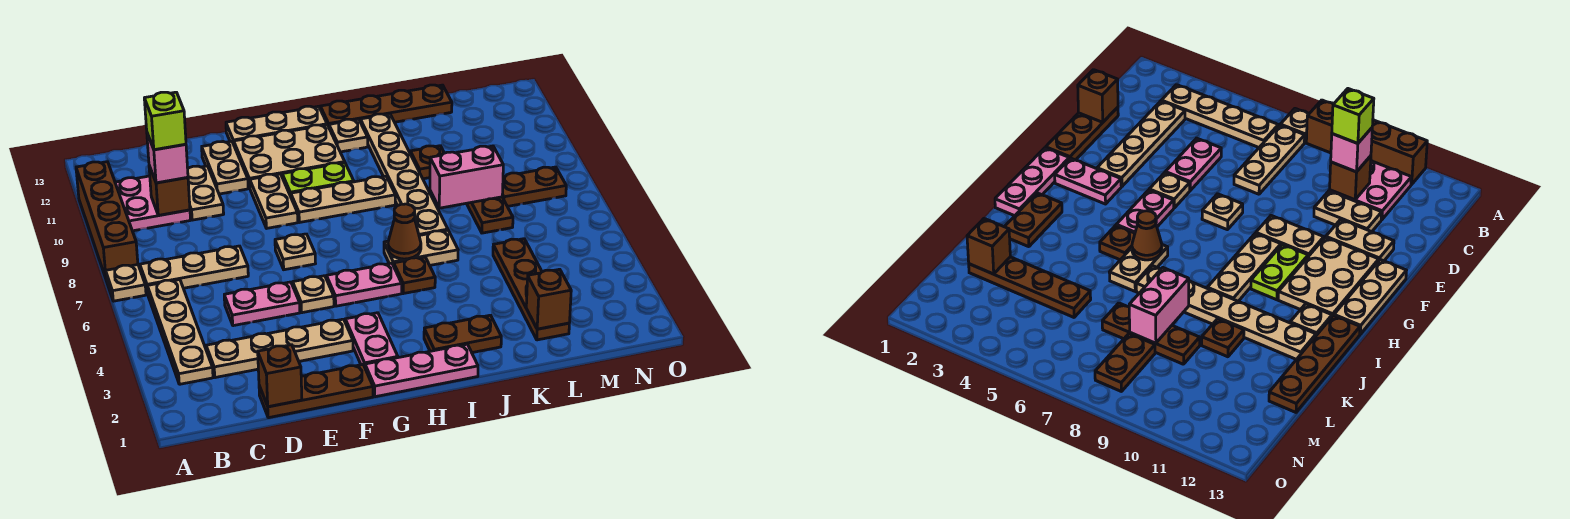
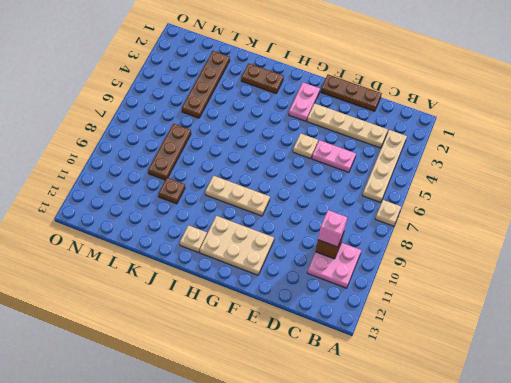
none -> brown brick A8:A11 level 1
none -> tan plate B7:D7 level 1
none -> tan plate D10:D11 level 1
none -> tan plate E11:E12 level 1

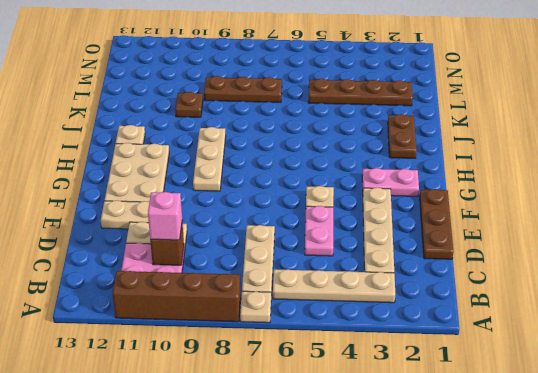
none -> tan plate F7 level 1
none -> tan plate F9:F10 level 1
none -> tan plate F13:H13 level 1
none -> pink plate G1:I1 level 1

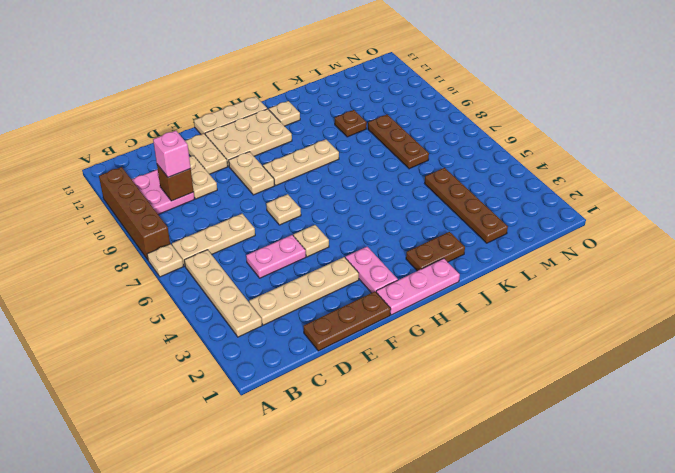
none -> pink plate G5:H5 level 1
none -> lime plate G10:H10 level 1
none -> brown plate I5 level 1
none -> tan plate I6:J6 level 1

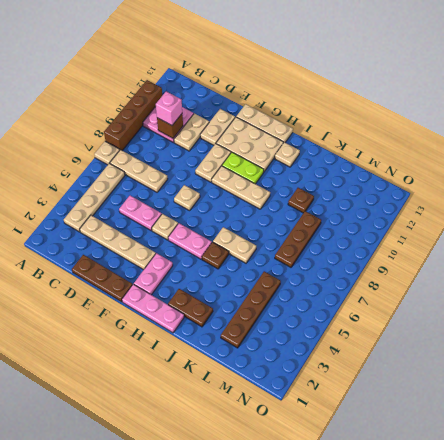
none -> brown plate I13:L13 level 1
none -> tan plate J7:J12 level 1
none -> brown plate M8:N8 level 1
none -> brown brick D1 level 2

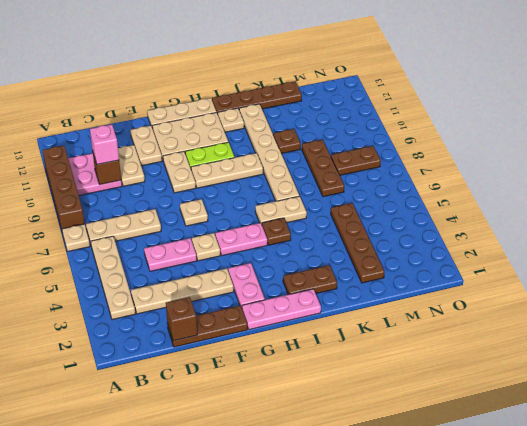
none -> brown cone I6 level 2
none -> pink brick K8:L8 level 2
none -> brown brick L2 level 2
none -> lime brick C10 level 4

